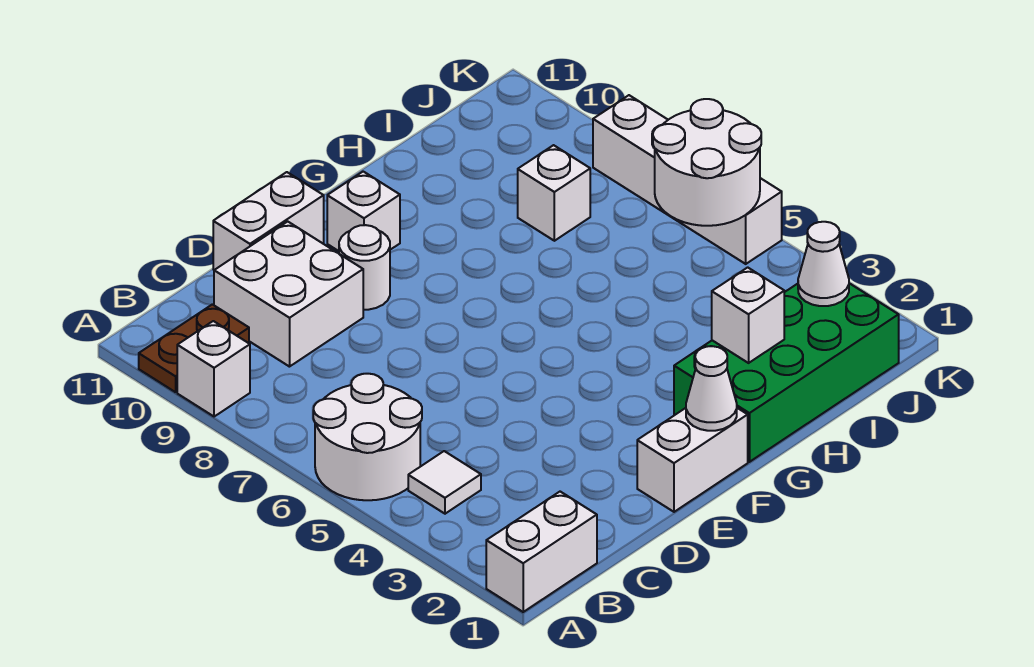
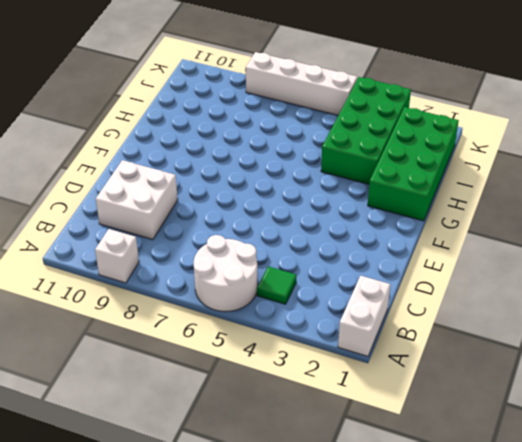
green tile B4 level 1 -> white tile B4 level 1
green brick H3:K4 level 1 -> none
none -> brown plate A10:B10 level 1
none -> white brick D11:E11 level 1
none -> white brick E1:F1 level 1

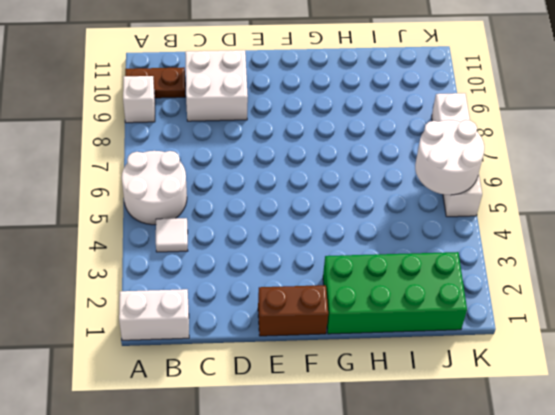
brown brick E1:F1 level 1 -> white brick E1:F1 level 1
none -> white brick D11:E11 level 1
none -> white round brick E9 level 1
none -> white brick F10 level 1

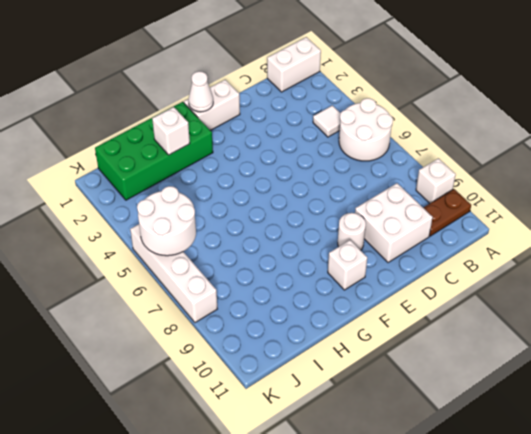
none -> white brick D11:E11 level 1
none -> white brick I8 level 1
none -> white cone J2 level 2

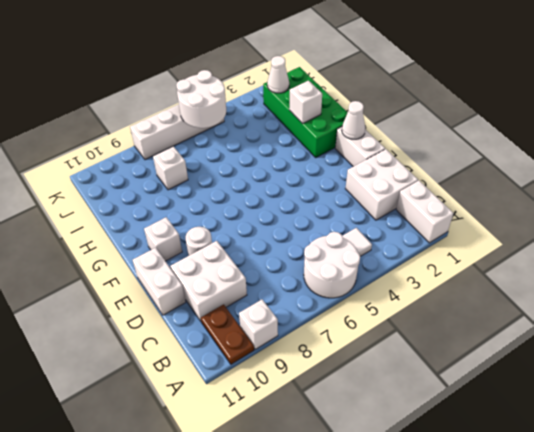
white brick C1:D2 level 1 -> none

